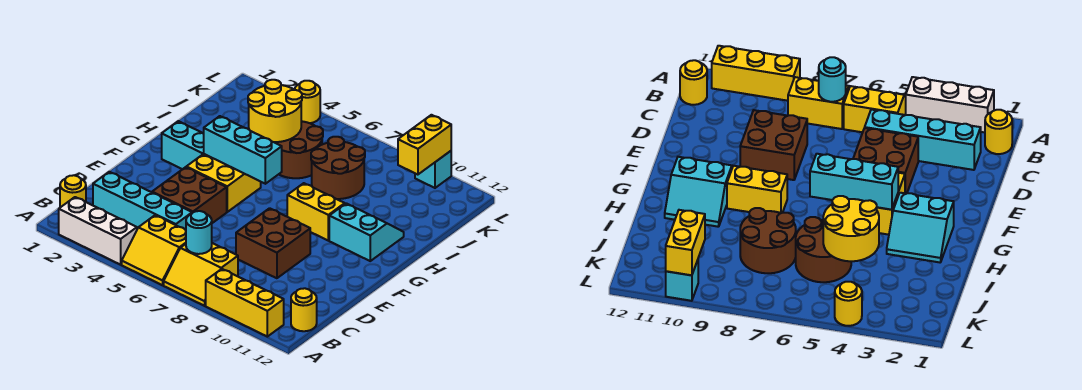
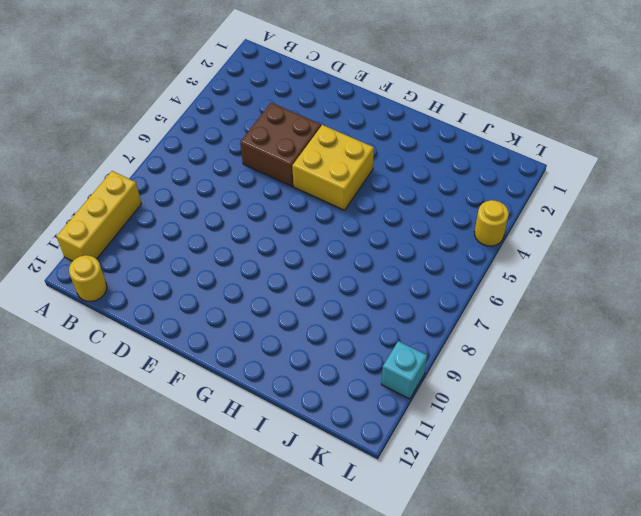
none -> white brick A2:A4 level 1
none -> yellow slope A5:B6 level 1 top B
none -> yellow slope A7:B8 level 1 top B

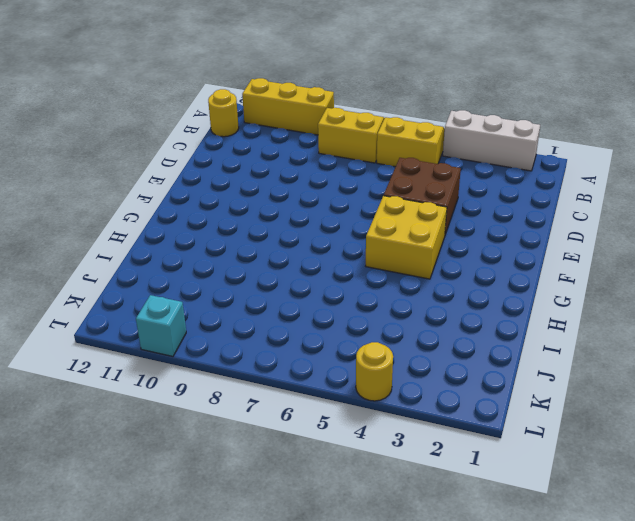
none -> yellow round brick B1 level 1
none -> cyan brick C2:C5 level 1
none -> brown brick D8:E9 level 1

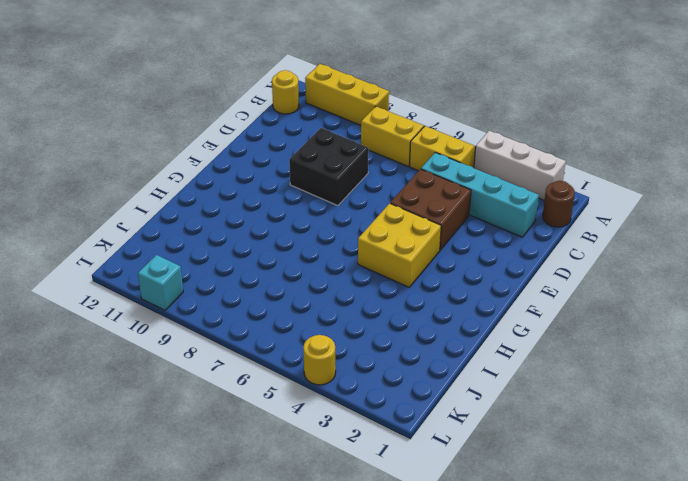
brown round brick B1 level 1 -> yellow round brick B1 level 1
black brick D8:E9 level 1 -> brown brick D8:E9 level 1
none -> cyan slope G2:H3 level 1 top G
none -> yellow brick G8:G9 level 1
none -> cyan slope G10:H11 level 1 top G

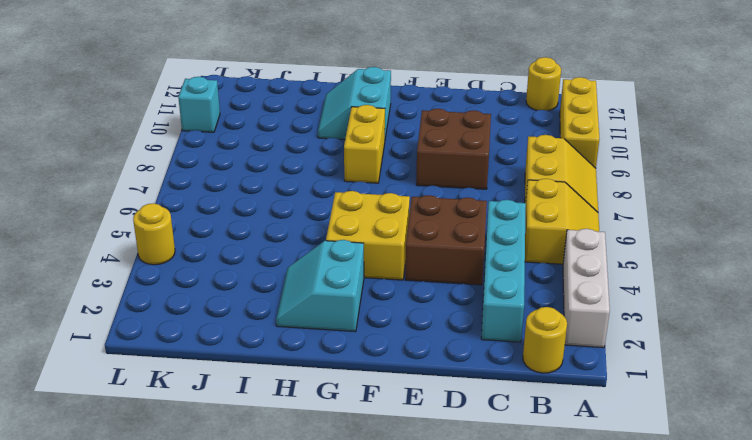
none -> brown round brick I5:J6 level 1
none -> brown round brick I7:J8 level 1
none -> cyan round brick B7 level 2

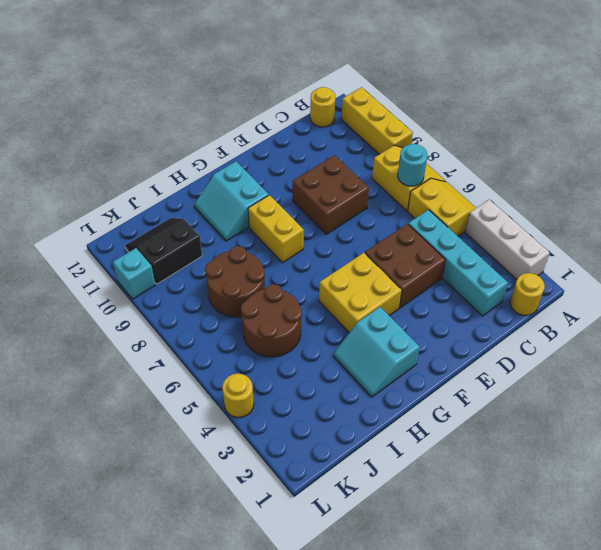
black slope J10:K11 level 1 top 10 -> none
none -> cyan brick G4:G6 level 2
none -> yellow round brick I4:J5 level 2
none -> yellow brick K10:L10 level 2

